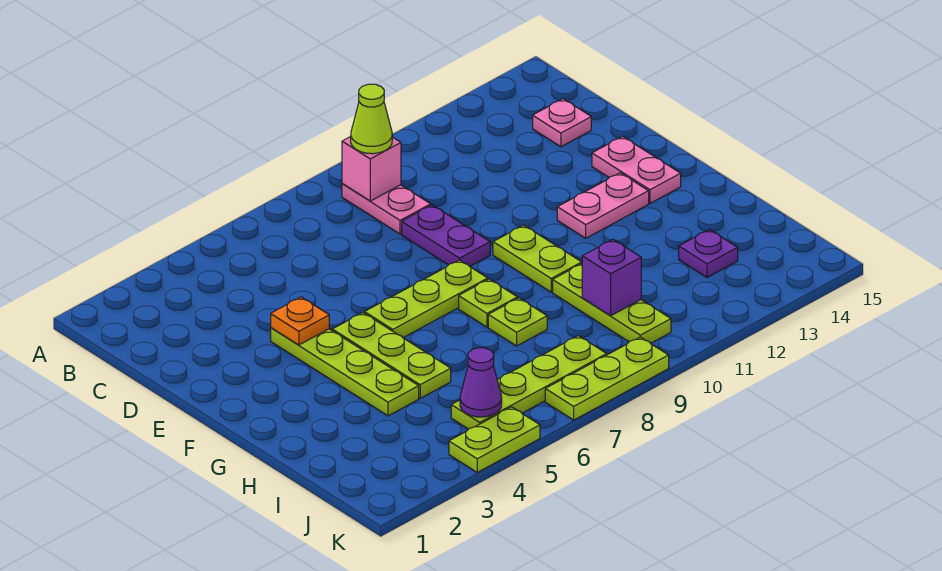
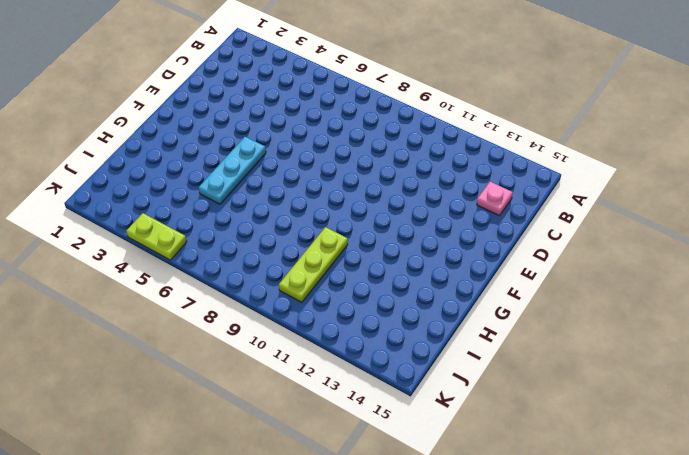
cyan plate F5:H5 level 1 -> lime plate F5:H5 level 1
none -> pink plate B9:C9 level 1
none -> purple plate D9:E9 level 1
none -> lime plate E4:H4 level 1

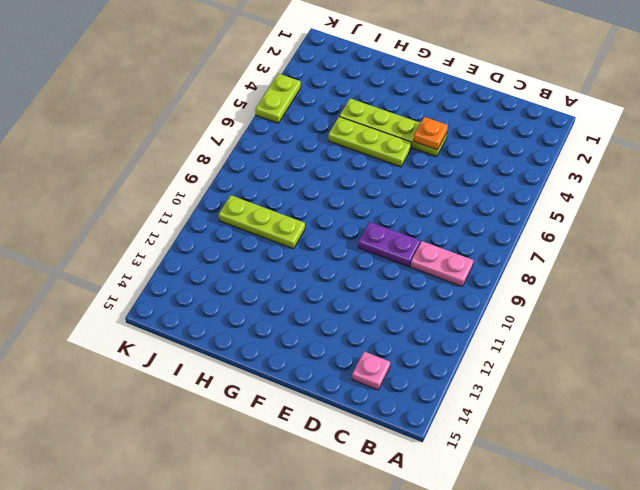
none -> pink plate E14:F14 level 1
none -> lime plate F6:F8 level 1
none -> lime plate F10:G10 level 1

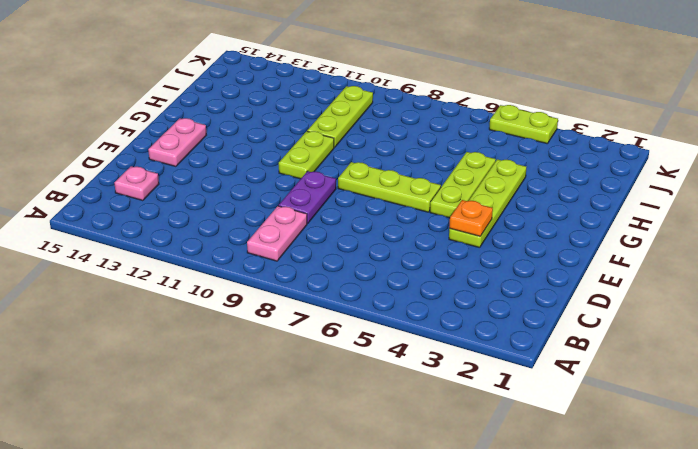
none -> pink plate F12:F13 level 1
none -> lime plate G8 level 1
none -> lime plate H8 level 1

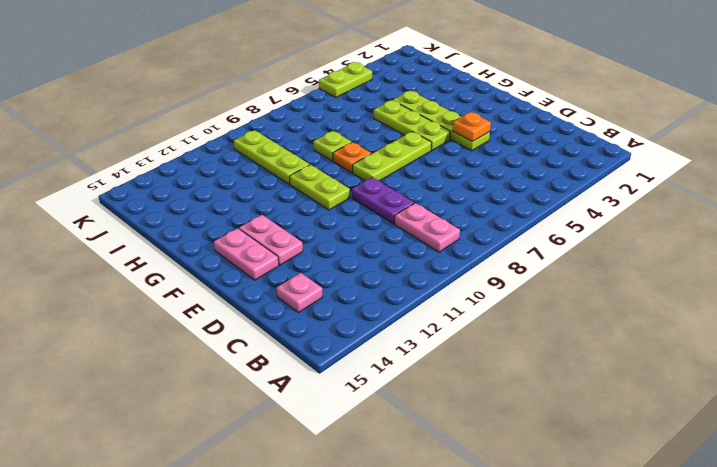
pink plate E13:F13 level 1 -> pink plate F12:F13 level 1
orange plate G8 level 1 -> lime plate G8 level 1
none -> purple plate I13 level 1
none -> lime plate J5:J8 level 1
none -> lime plate K7:K9 level 1

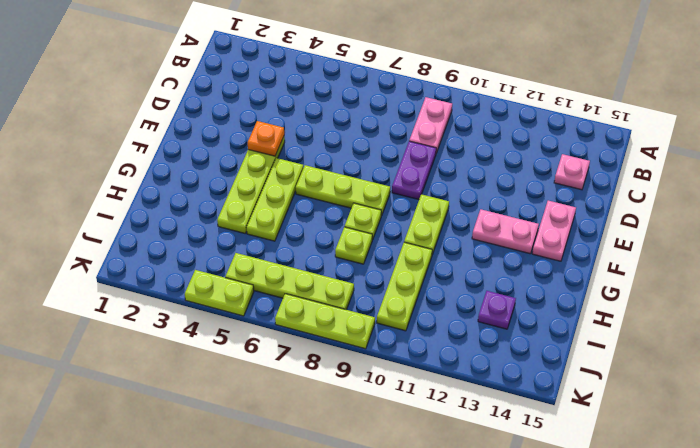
none -> pink brick B9 level 2
none -> purple brick I10 level 2
none -> purple cone J5 level 2

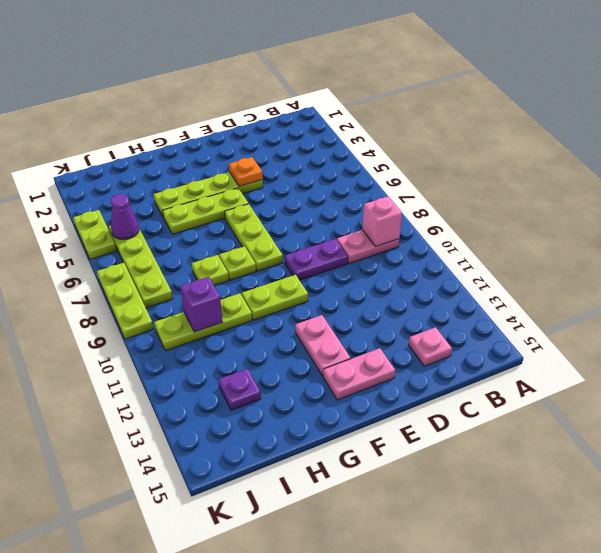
none -> lime cone B9 level 3

